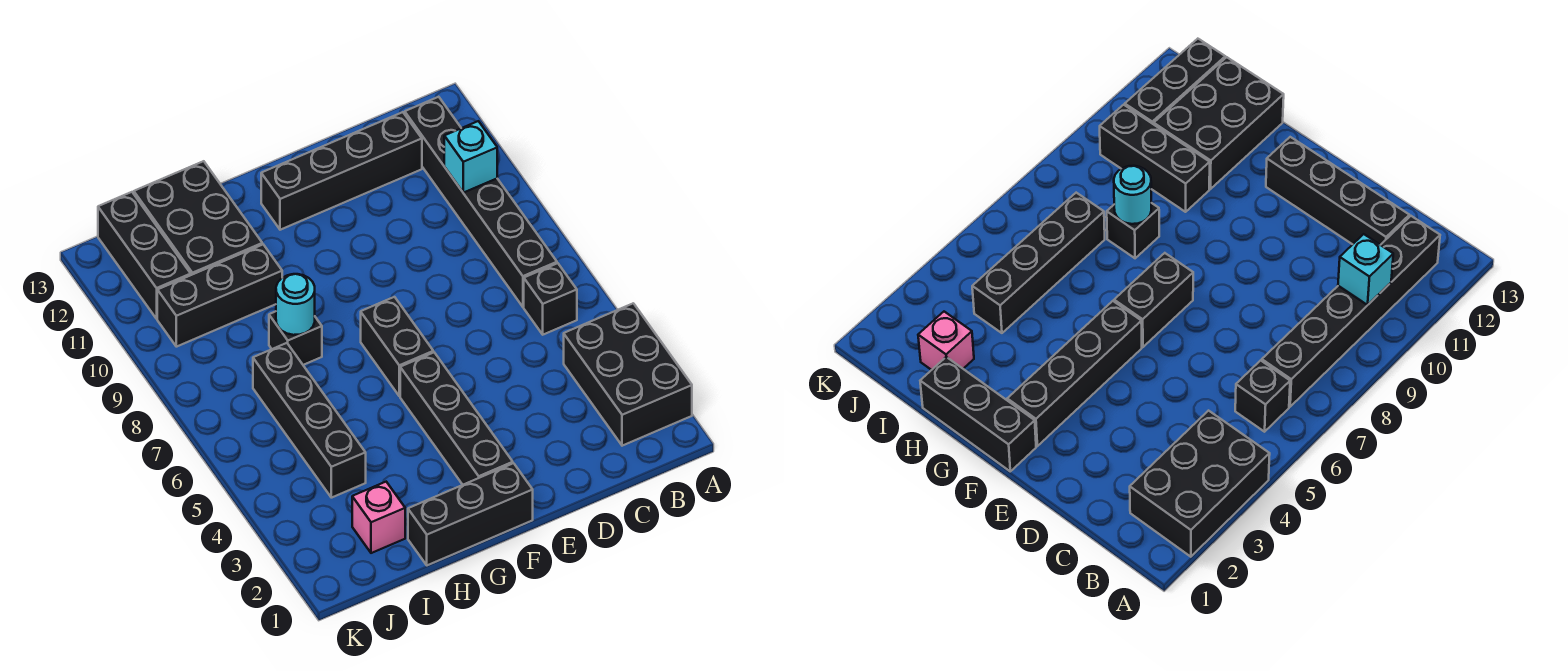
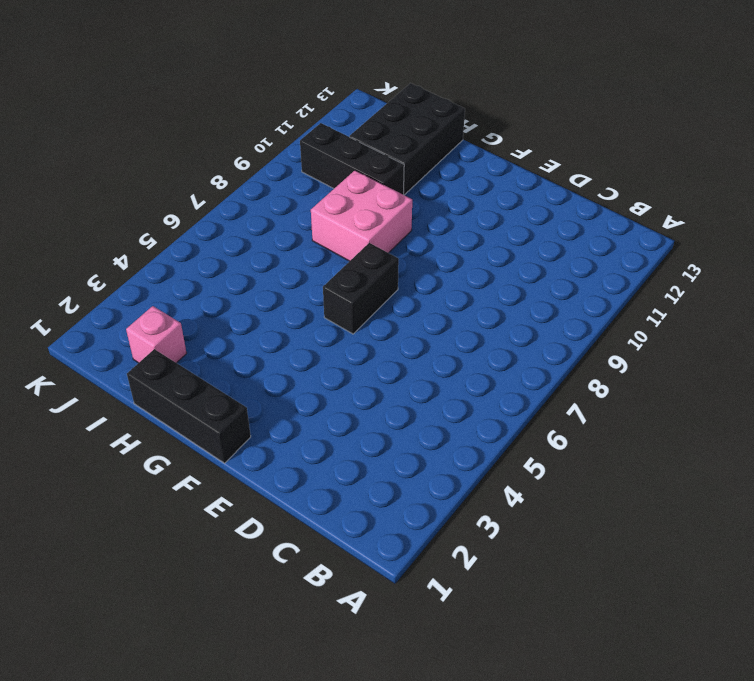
pink brick G8:H9 level 1 -> black brick H8 level 1
none -> black brick A2:B4 level 1
none -> black brick B6 level 1
none -> black brick B7:B12 level 1

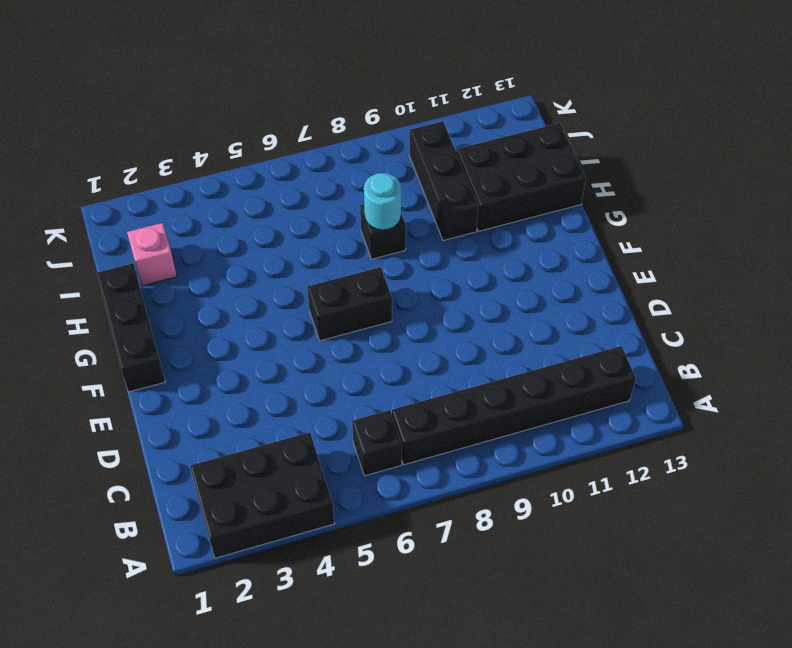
none -> black brick C12:F12 level 1
none -> black brick F2:F5 level 1
none -> black brick I4:I7 level 1

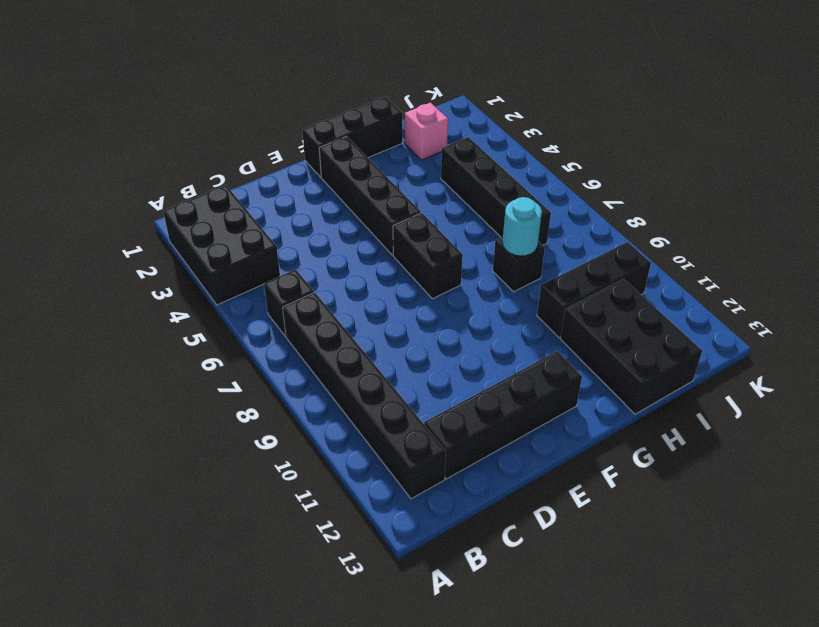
none -> black brick J11:J13 level 1
none -> cyan brick B10 level 2

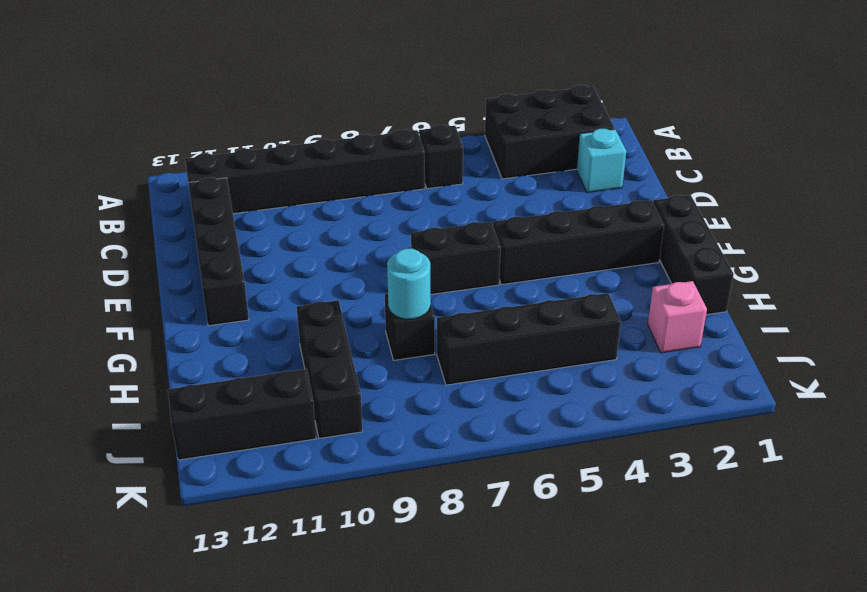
cyan brick C2 level 1 -> cyan brick B10 level 2
none -> black brick H11:I13 level 1

